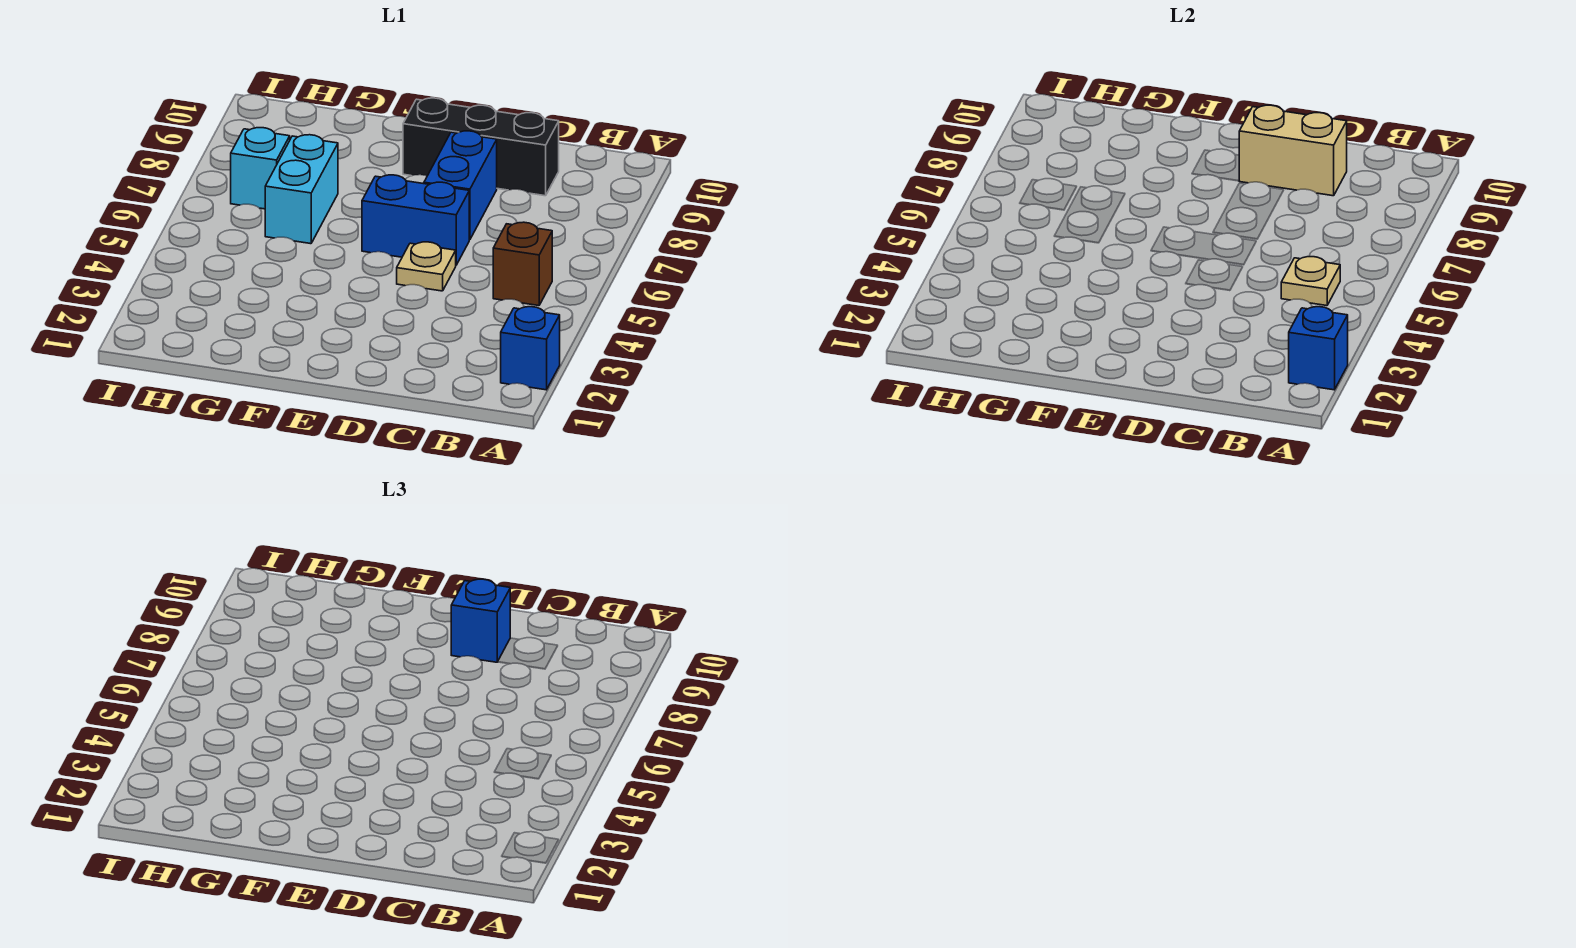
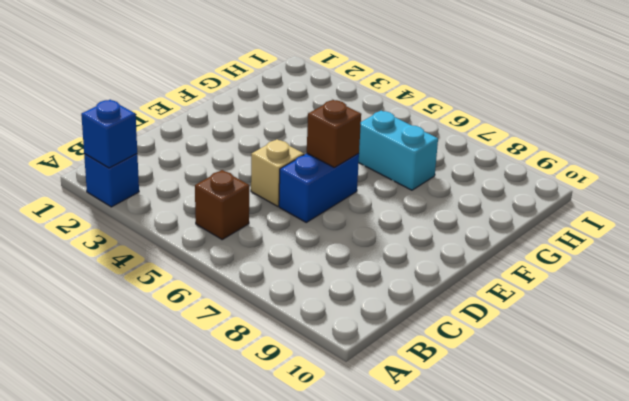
tan brick D5 level 1 -> tan plate D5 level 1
brown brick E6 level 2 -> none
none -> black brick C9:E9 level 1
none -> blue brick D7:D8 level 1
none -> cyan brick H7 level 1

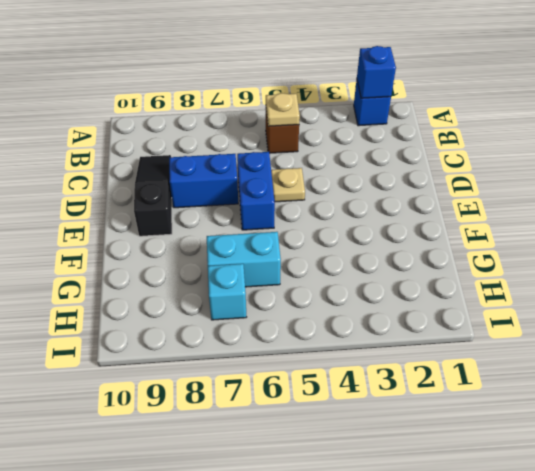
black slope C9:E9 level 1 top E -> black brick C9:E9 level 1
none -> tan brick C9:D9 level 2
none -> blue brick D9 level 3

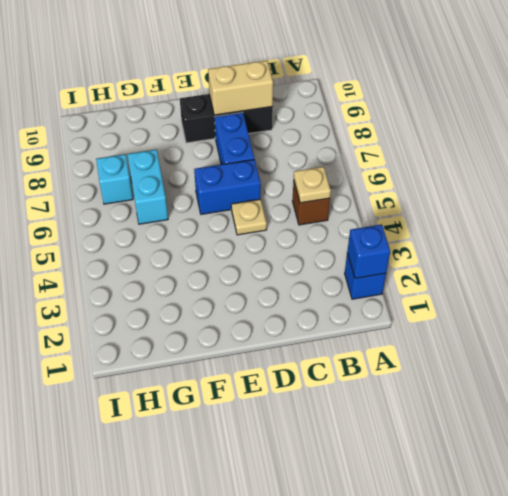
none -> blue brick D9 level 3

